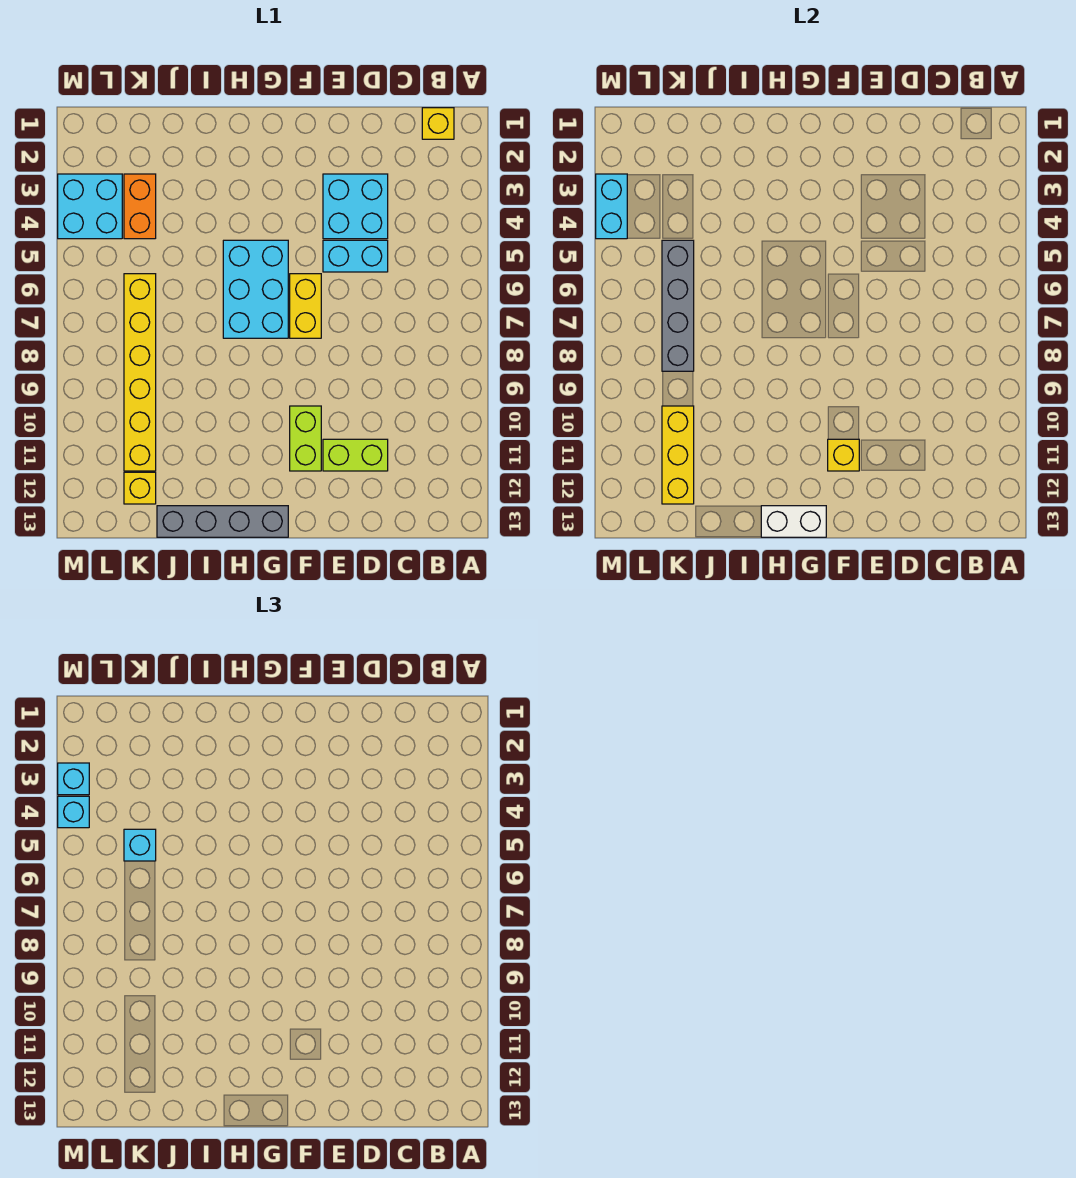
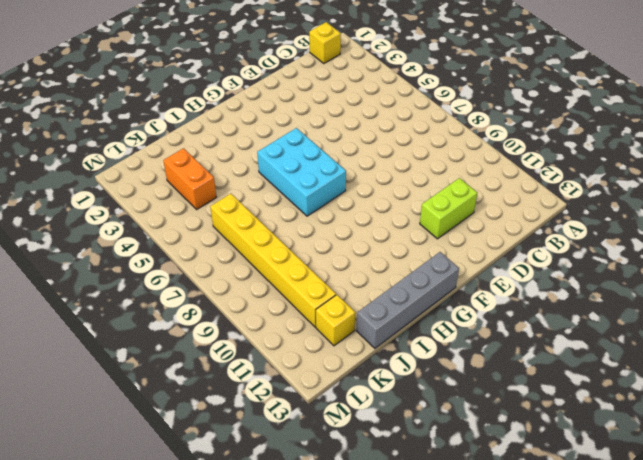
none -> cyan brick D3:E4 level 1
none -> cyan brick D5:E5 level 1
none -> yellow brick F6:F7 level 1

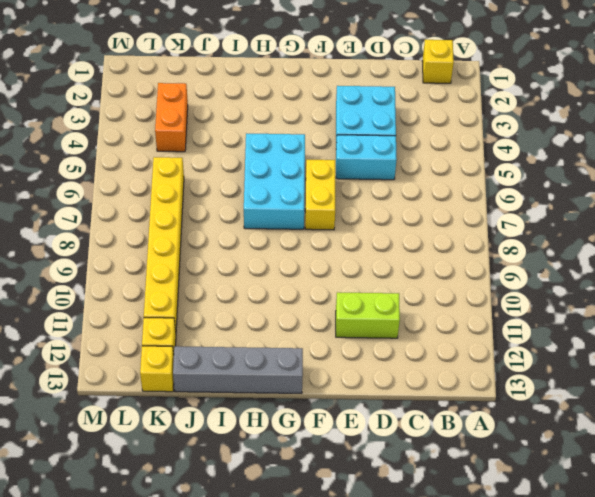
yellow brick K13 level 1 -> yellow brick F11 level 2
none -> lime brick F10:F11 level 1
none -> cyan brick L3:M4 level 1
none -> white brick G13:H13 level 2

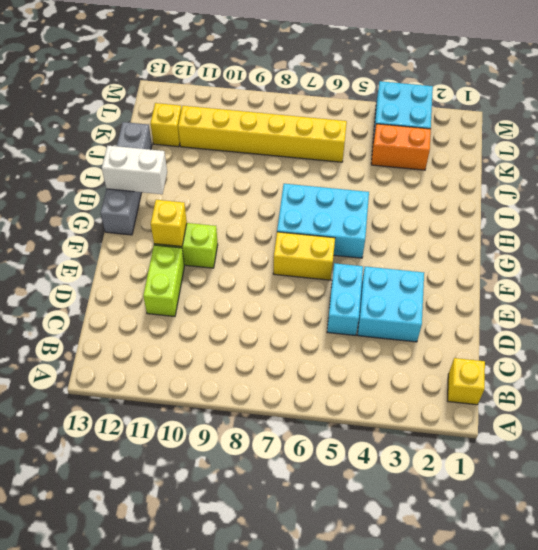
white brick H12:H13 level 2 -> white brick G13:H13 level 2
none -> grey brick K5:K8 level 2
none -> yellow brick K10:K12 level 2
none -> cyan brick M3:M4 level 2

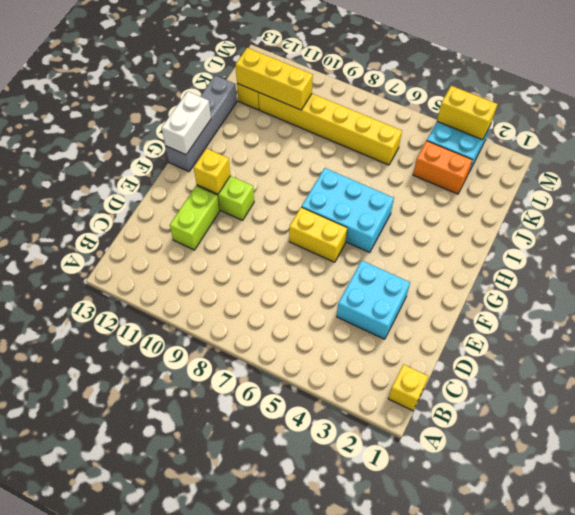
yellow brick M3:M4 level 2 -> cyan brick M3:M4 level 2
none -> cyan brick D5:E5 level 1
none -> grey brick K5:K8 level 2
none -> cyan brick K5 level 3

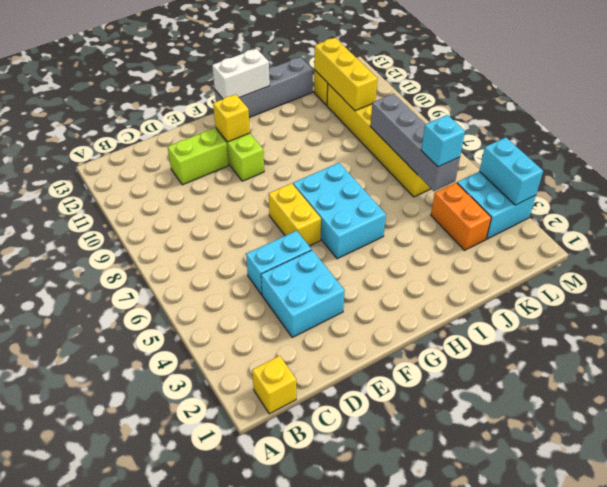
none -> cyan brick M3 level 3
none -> cyan brick M4 level 3

